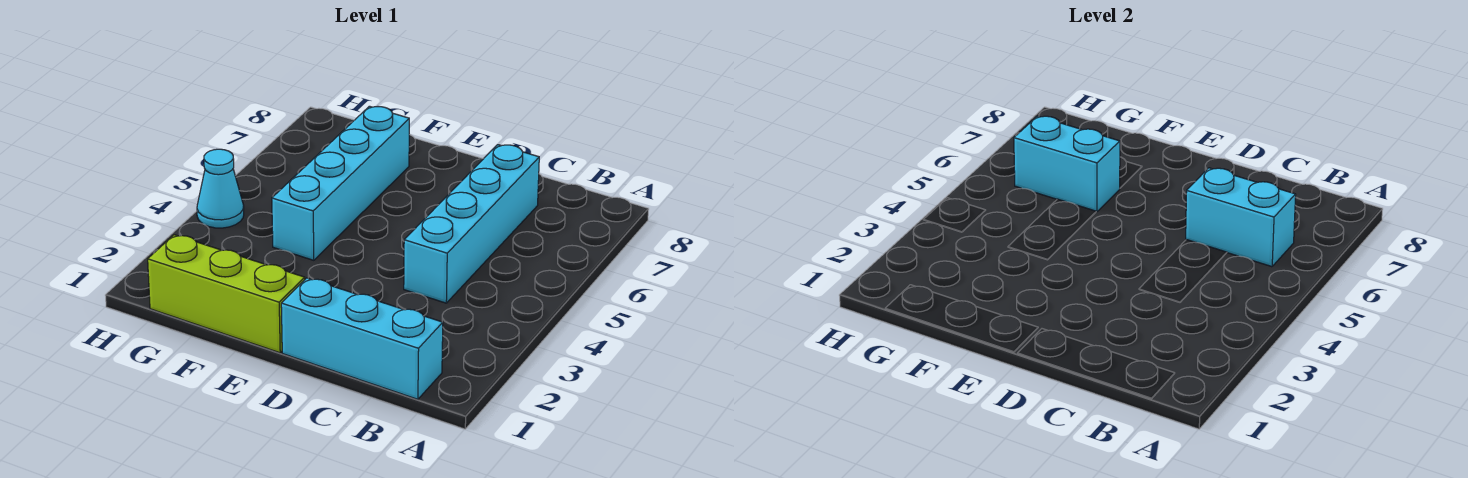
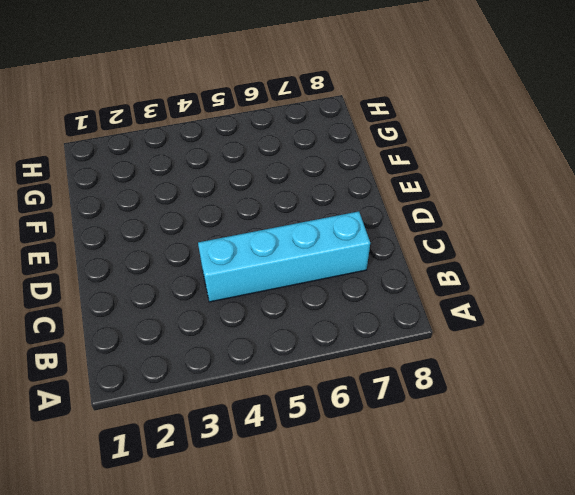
none -> cyan brick B1:D1 level 1
none -> lime brick E1:G1 level 1

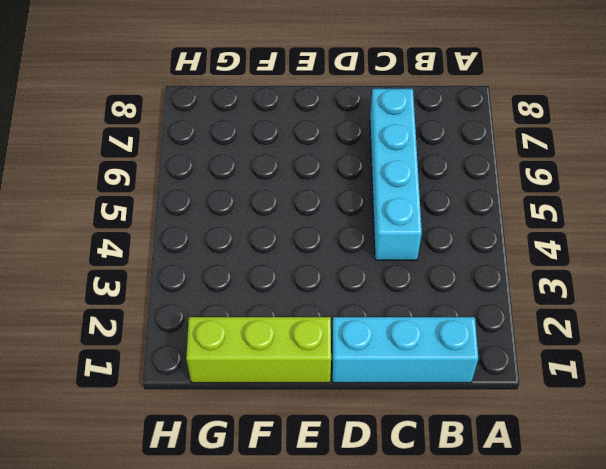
none -> cyan brick F4:F7 level 1
none -> cyan cone H4 level 1

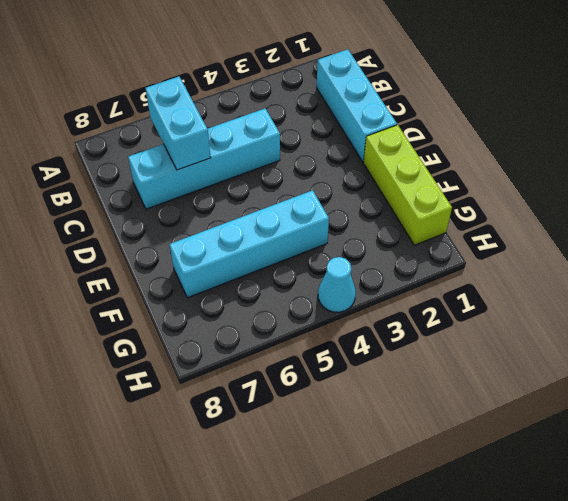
none -> cyan brick F6:G6 level 2

